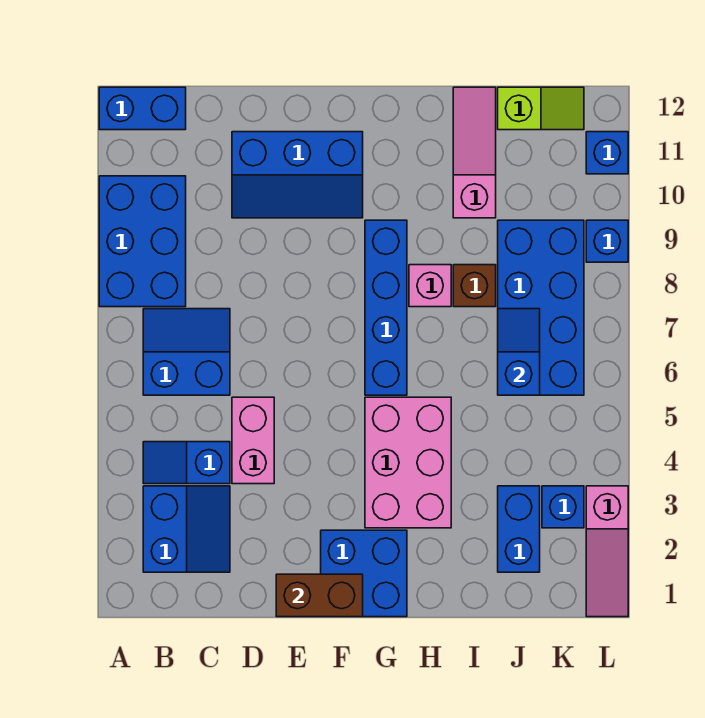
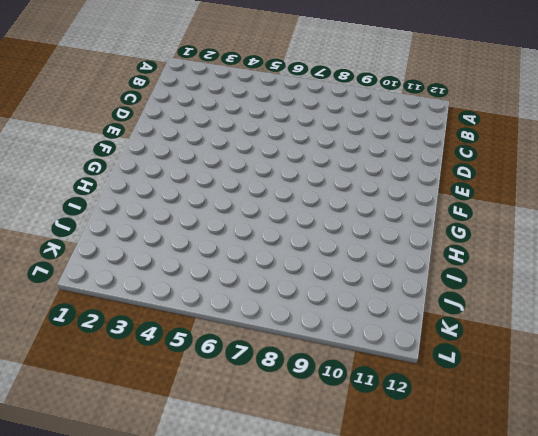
none -> blue brick A8:B10 level 1
none -> blue brick A12:B12 level 1
none -> blue slope B2:C3 level 1 top B

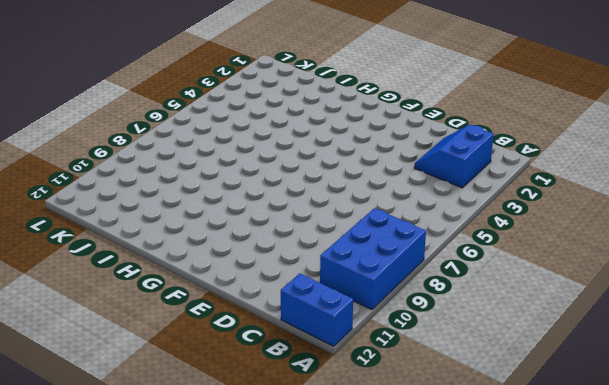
none -> blue slope B4:C4 level 1 top C
none -> blue slope B6:C7 level 1 top 6
none -> pink brick D4:D5 level 1

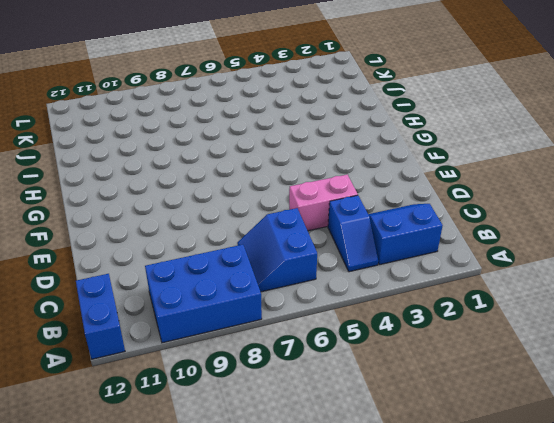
none -> blue slope D10:F11 level 1 top 11
none -> blue brick F1:G2 level 1
none -> pink brick G3:H5 level 1

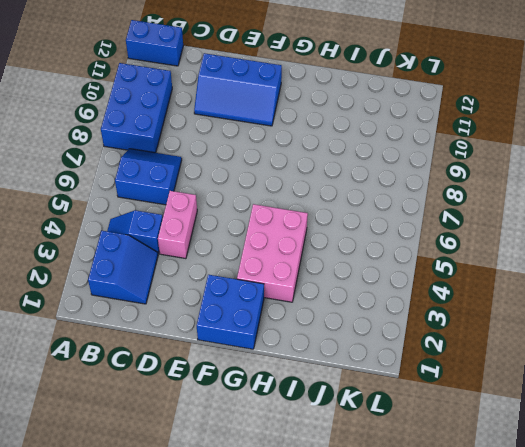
none -> blue brick G6:G9 level 1
none -> pink brick H8 level 1
none -> brown brick I8 level 1

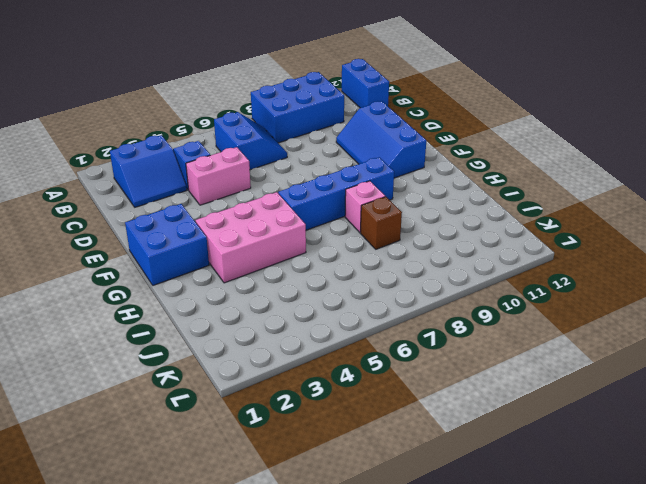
none -> pink slope I10:I12 level 1 top 10
none -> blue brick J2:J3 level 1
none -> blue brick J6:K9 level 1

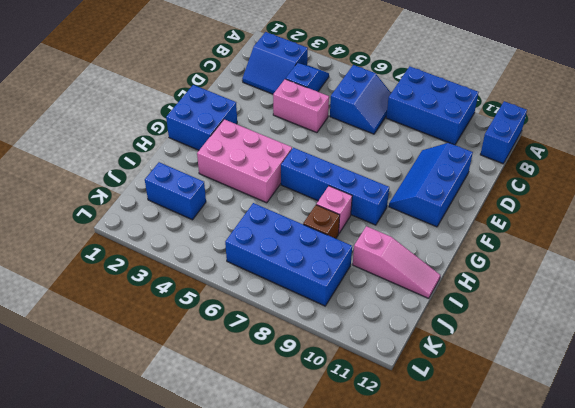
none -> lime slope J12:K12 level 1 top J
none -> blue brick K3 level 1
none -> pink slope L1:L3 level 1 top 3

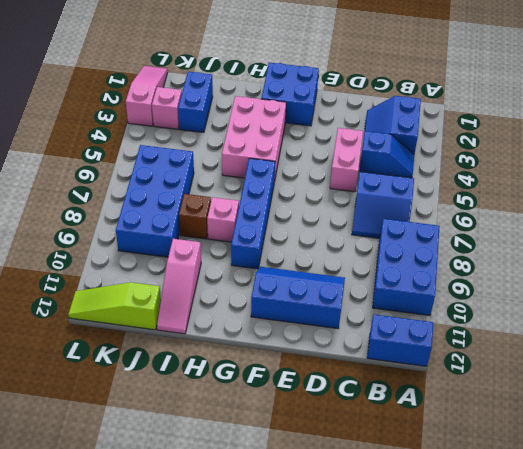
lime slope J12:L12 level 1 top J -> lime slope J12:K12 level 1 top J
pink brick K3 level 1 -> blue brick K3 level 1
none -> blue brick L9 level 1
none -> blue brick L11 level 1
none -> brown brick E1:F1 level 2

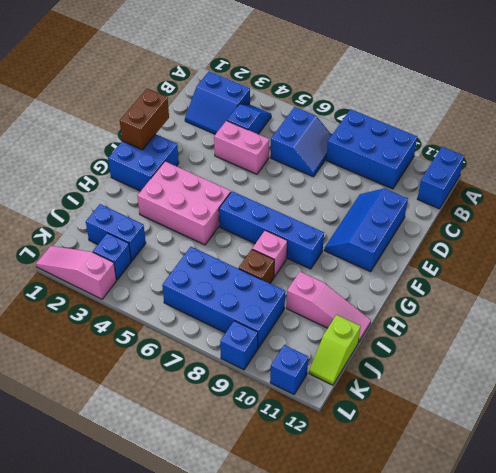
none -> blue slope J6:J7 level 2 top 6

